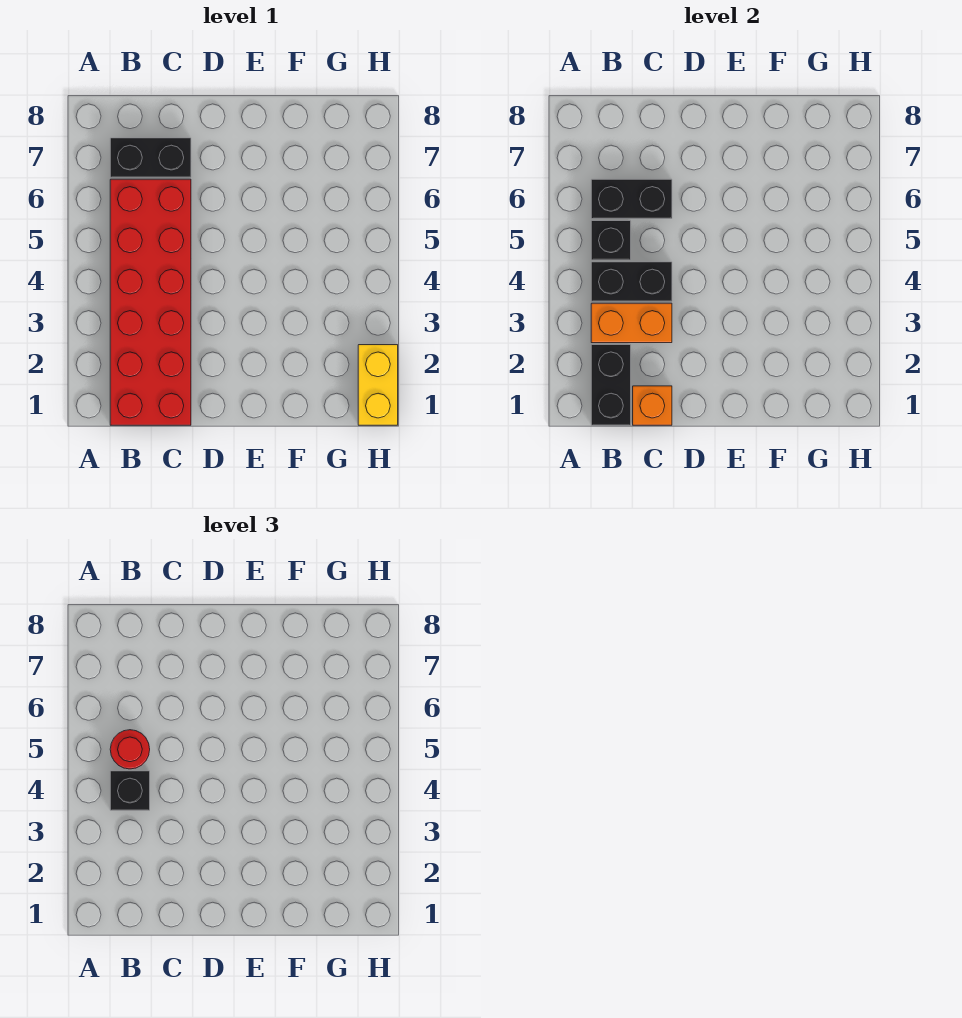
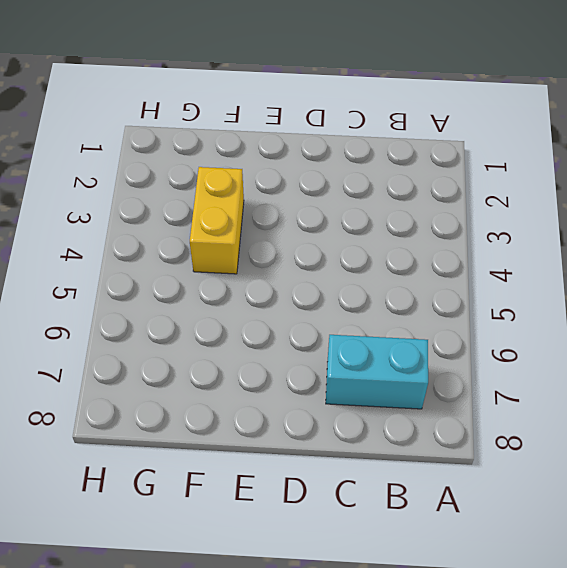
cyan brick B7:C7 level 1 -> black brick B7:C7 level 1
yellow brick F3:F4 level 1 -> yellow brick H1:H2 level 1
none -> red brick B1:C6 level 1
none -> black brick B1:B2 level 2

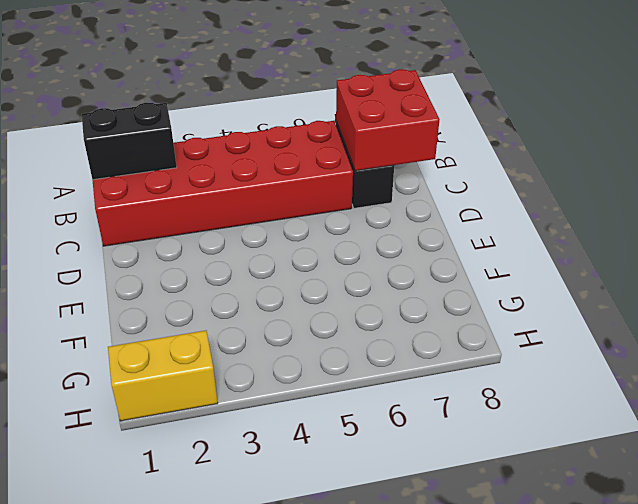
red brick B7:C8 level 2 -> none
none -> orange brick B3:C3 level 2
none -> black brick B4:C4 level 2

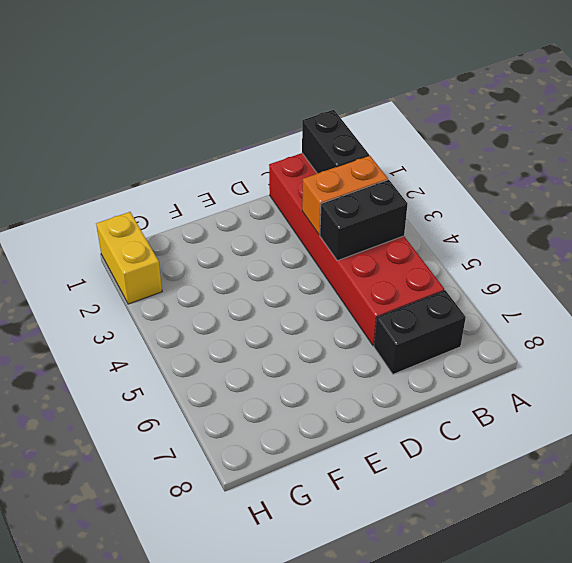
none -> black brick B5 level 2
none -> black brick B6:C6 level 2

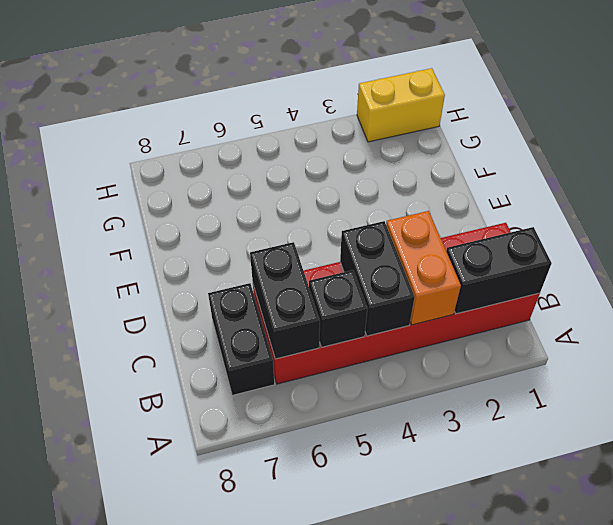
none -> orange brick C1 level 2
none -> black brick B4 level 3

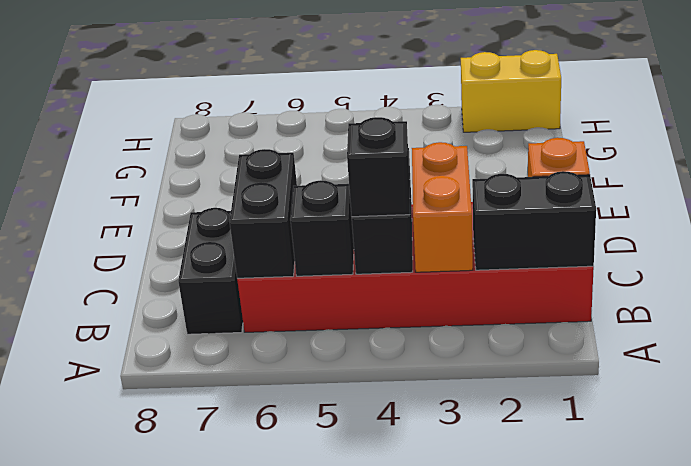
none -> red round brick B5 level 3

